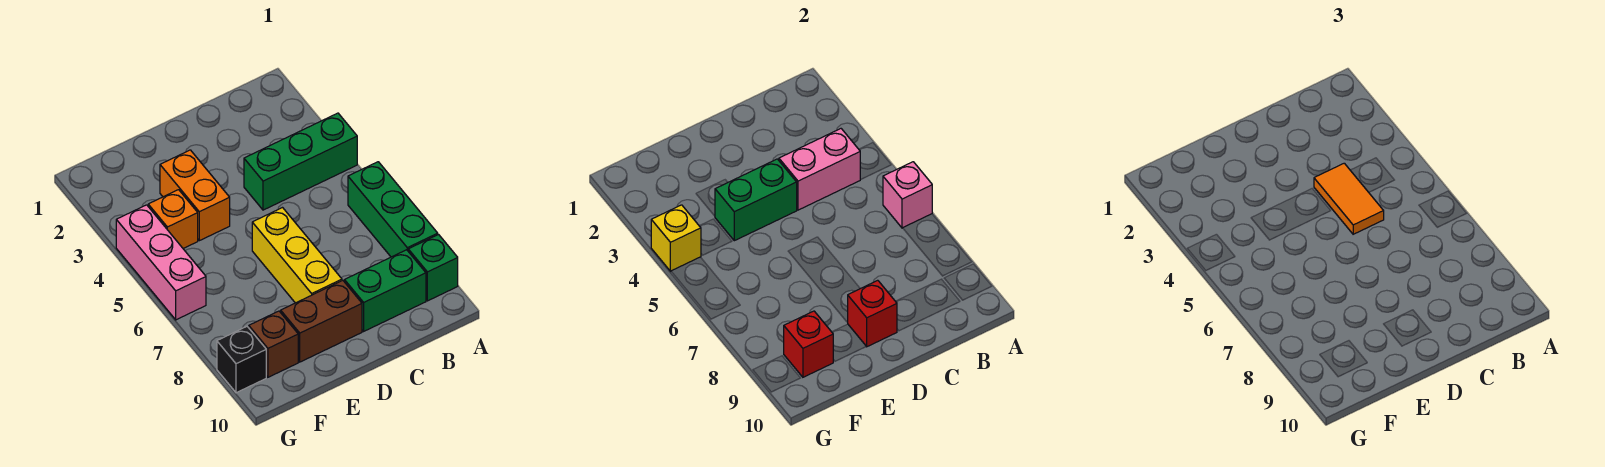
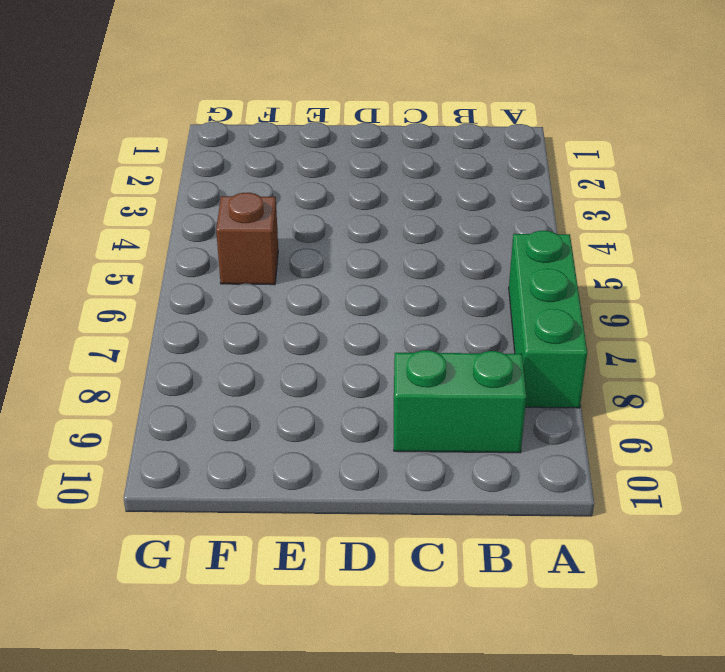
brown brick F5 level 1 -> brown brick F9 level 1
none -> green brick A4:C4 level 1
none -> green brick A9 level 1
none -> yellow brick D6:D8 level 1

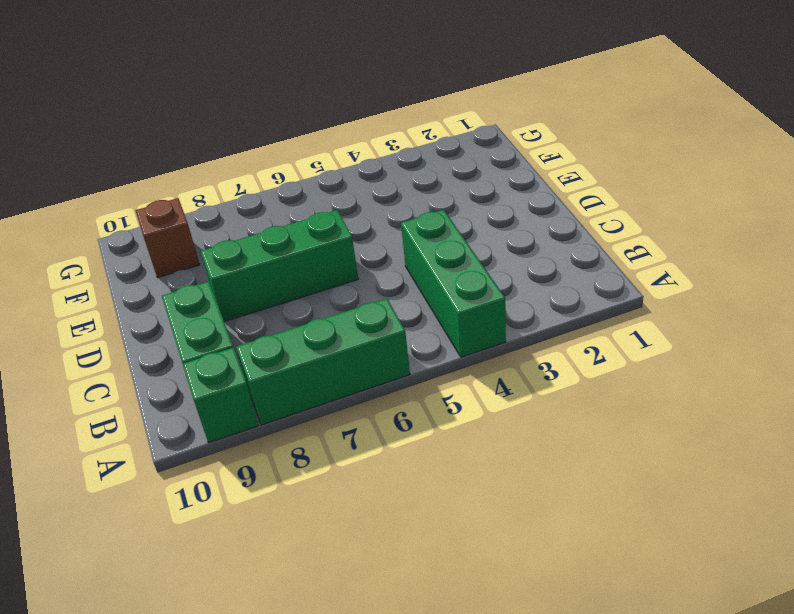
green brick D6:D8 level 1 -> yellow brick D6:D8 level 1
none -> brown brick D9:E9 level 1
none -> orange brick E3:E4 level 1
none -> orange brick F4 level 1

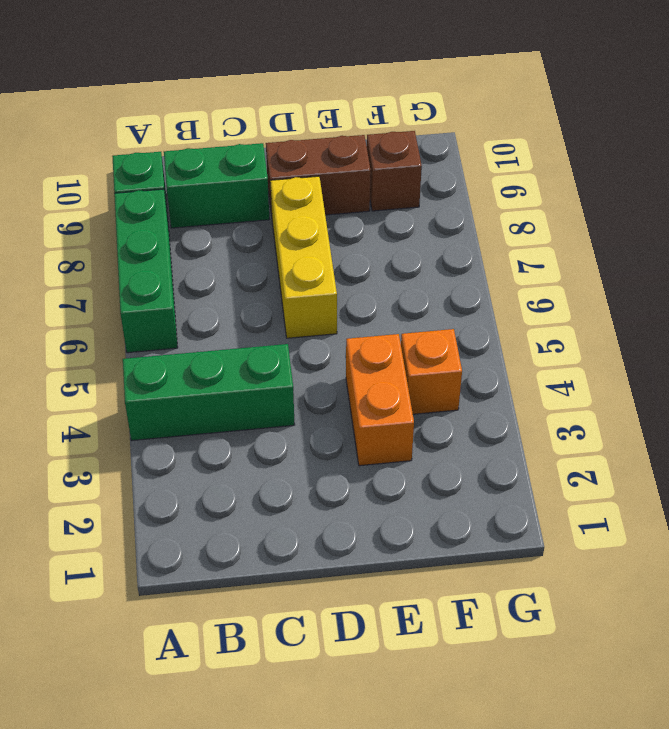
none -> pink brick G4:G6 level 1
none -> black brick G9 level 1
none -> pink brick A6 level 2

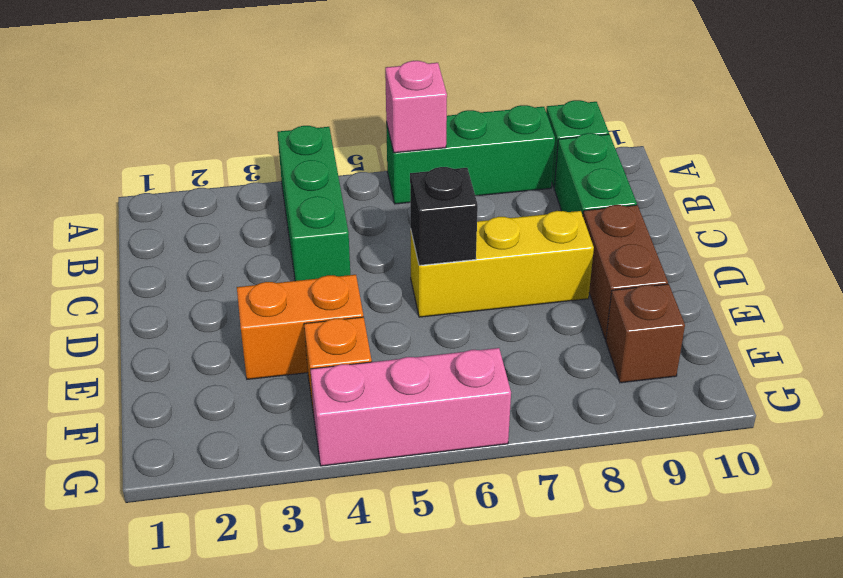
black brick D6 level 2 -> black brick G9 level 1
none -> pink brick B4:C4 level 2
none -> green brick D4:E4 level 2
none -> red brick D9 level 2

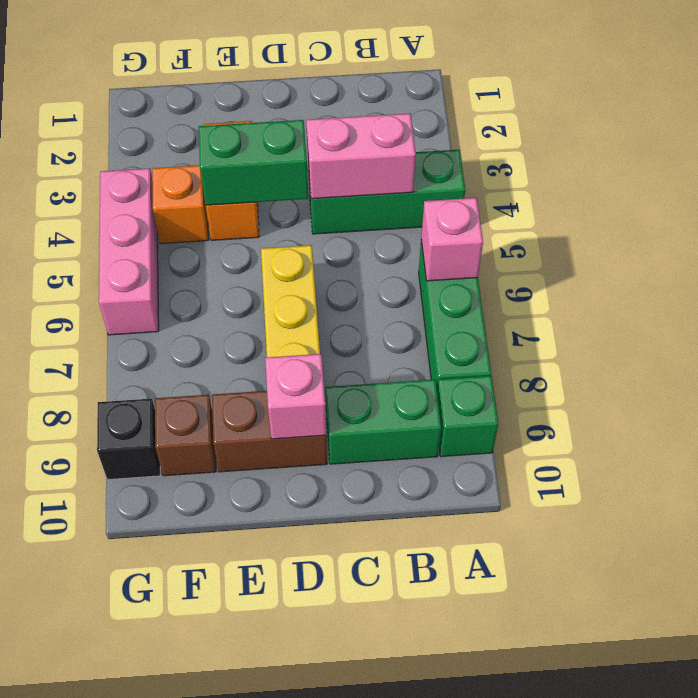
pink brick D9 level 2 -> red brick D9 level 2
none -> red brick F9 level 2
none -> yellow brick G4 level 2
none -> orange tile C4:C5 level 3

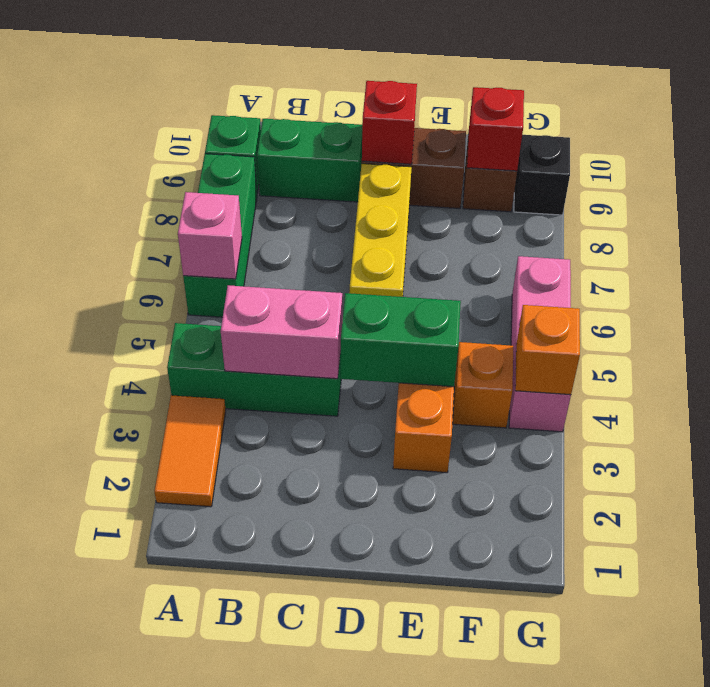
orange tile A2:A3 level 1 -> orange tile C4:C5 level 3
orange brick G4 level 2 -> yellow brick G4 level 2

